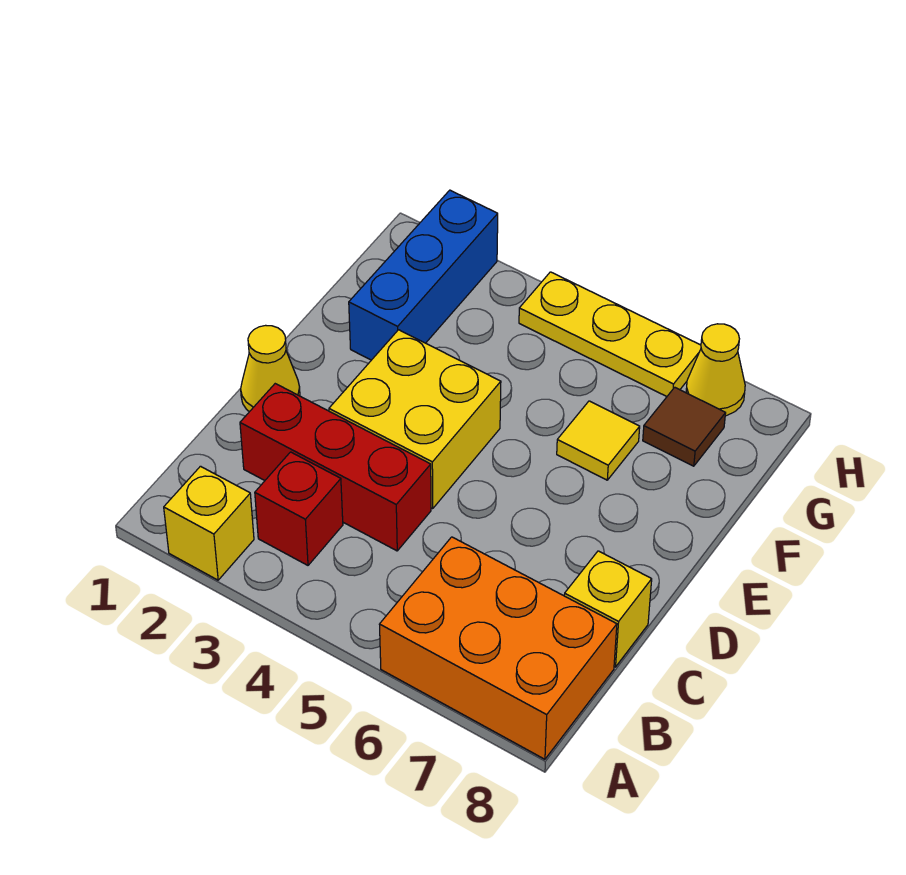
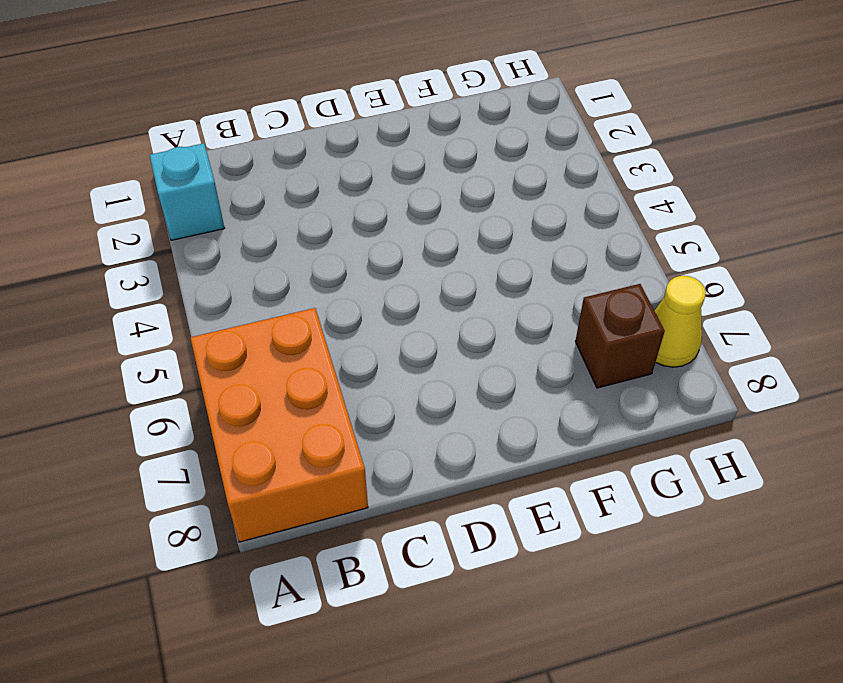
cyan brick A2 level 1 -> yellow brick A2 level 1
brown brick G7 level 1 -> brown tile G7 level 1
none -> red brick B3 level 1
none -> red brick C2:C4 level 1
none -> yellow brick C8 level 1

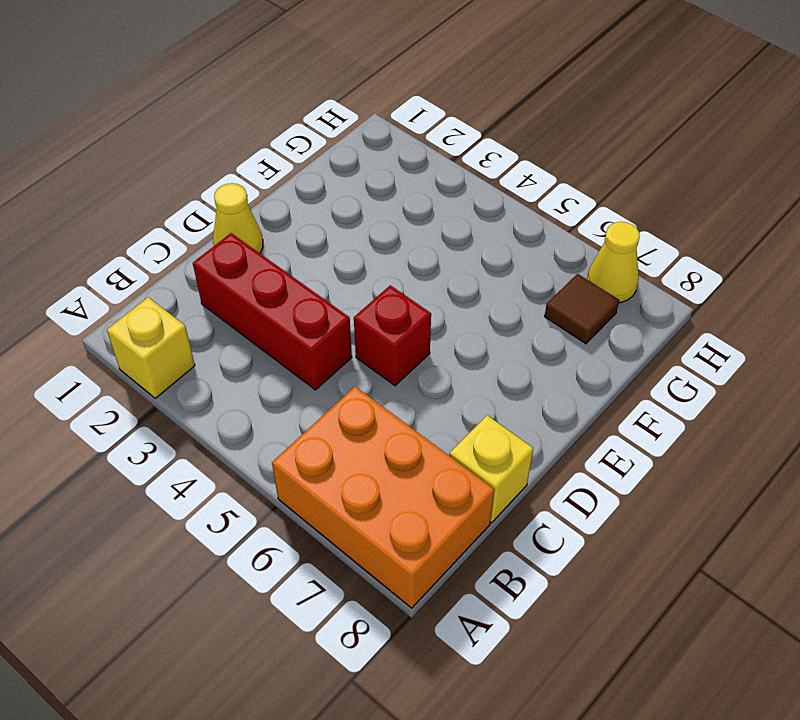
red brick D5 level 1 -> red brick B3 level 1
none -> yellow brick D3:E4 level 1
none -> blue brick F2:H2 level 1
none -> yellow tile F6 level 1

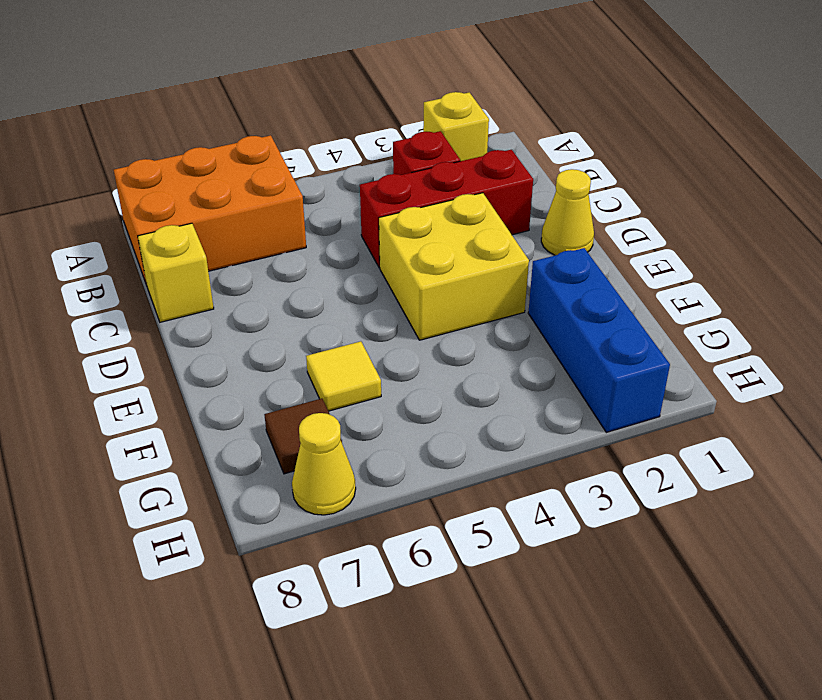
none -> yellow plate H4:H6 level 1

